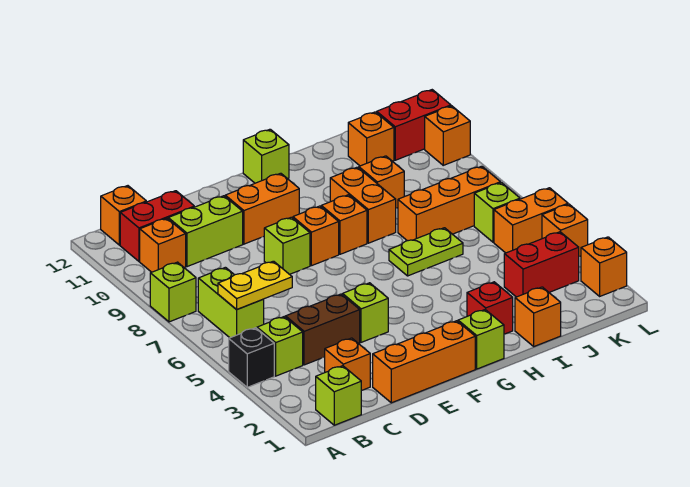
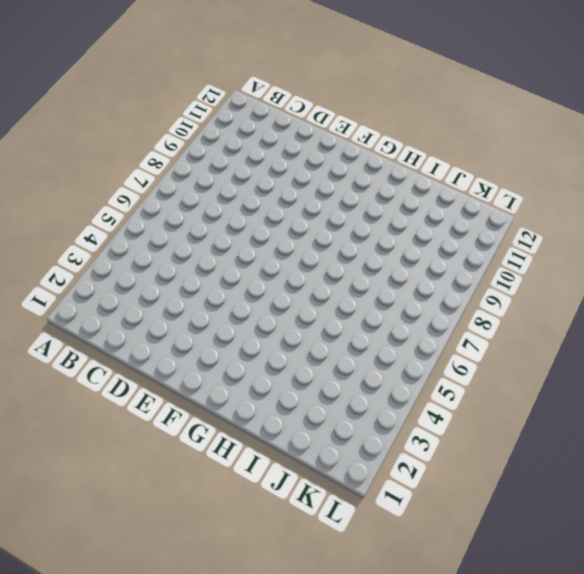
none -> black brick A4 level 1
none -> lime brick A8 level 1
none -> lime brick B1 level 1
none -> lime brick B4 level 1

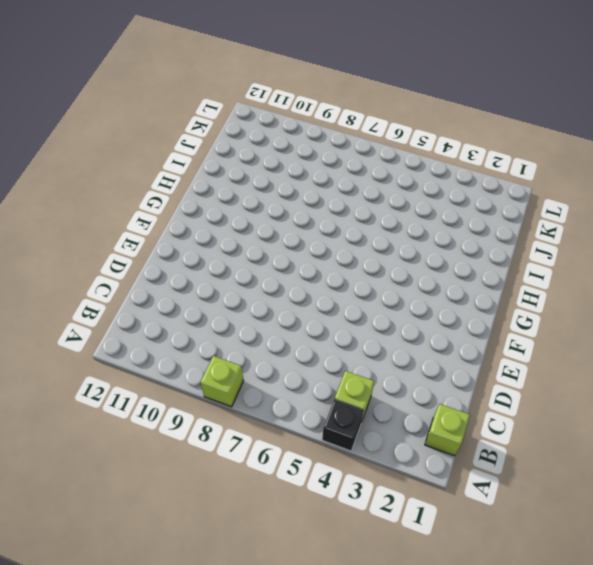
none -> lime brick B6:B7 level 1
none -> orange brick B10 level 1
none -> red brick B11:C11 level 1
none -> orange brick B12 level 1

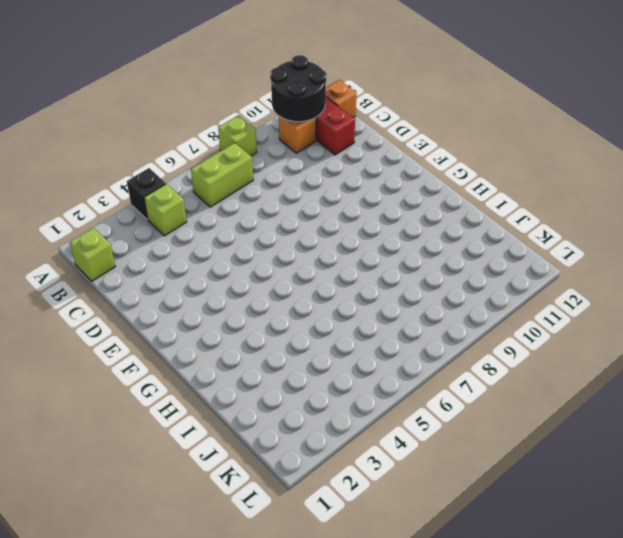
black round brick A10:B11 level 2 -> none
none -> orange brick C2 level 1
none -> brown brick C4:D4 level 1
none -> lime brick C10:D10 level 1
none -> orange brick D1:F1 level 1

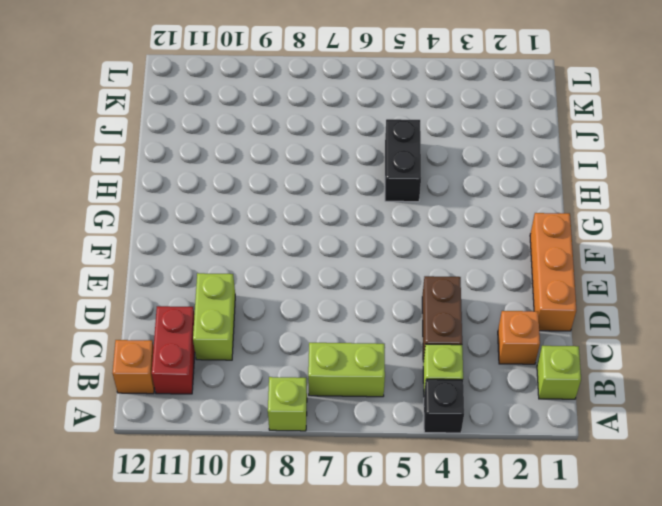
black brick H5:I5 level 1 -> none
none -> orange brick B10 level 1
none -> lime brick E4 level 1
none -> lime brick E8 level 1
none -> orange brick E10:F10 level 1

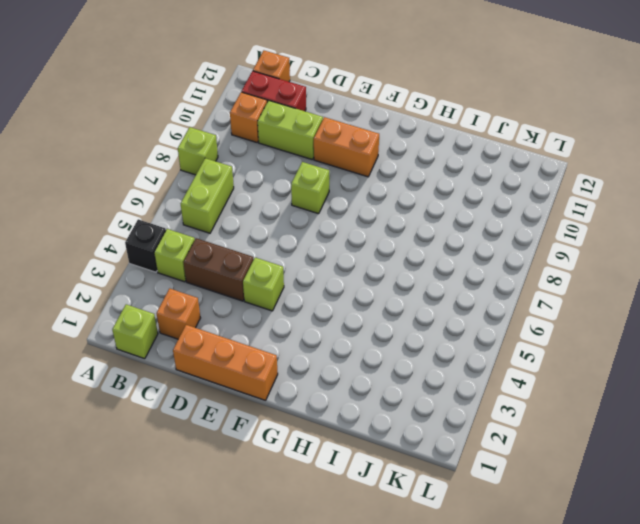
none -> orange brick F8 level 1
none -> lime brick G1 level 1
none -> orange brick G8 level 1
none -> lime brick G12 level 1

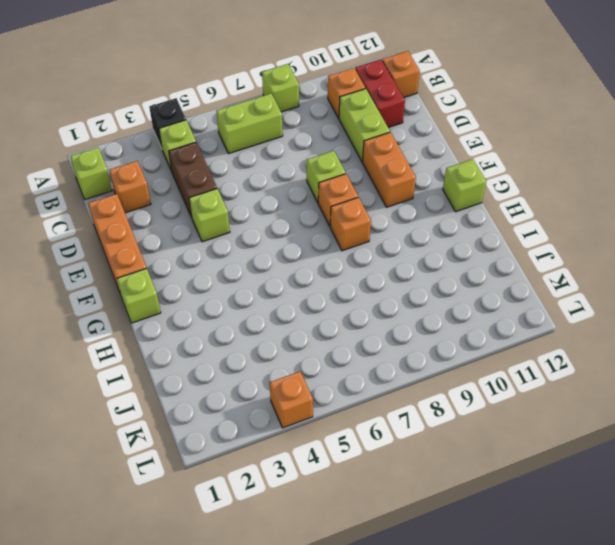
none -> red brick H2 level 1
none -> lime plate H6:I6 level 1
none -> orange brick H8:H9 level 1
none -> orange brick I1 level 1

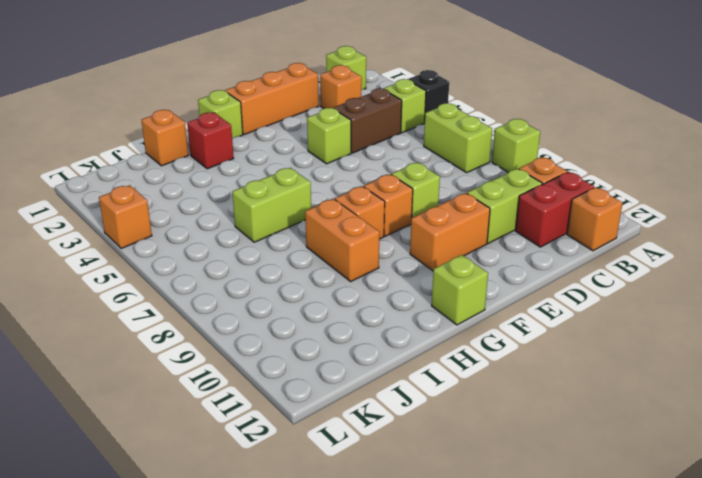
lime brick H6:I6 level 1 -> lime plate H6:I6 level 1
none -> orange brick I7:K7 level 1
none -> orange brick I9 level 1
none -> red brick J3:K3 level 1
none -> orange brick J11 level 1

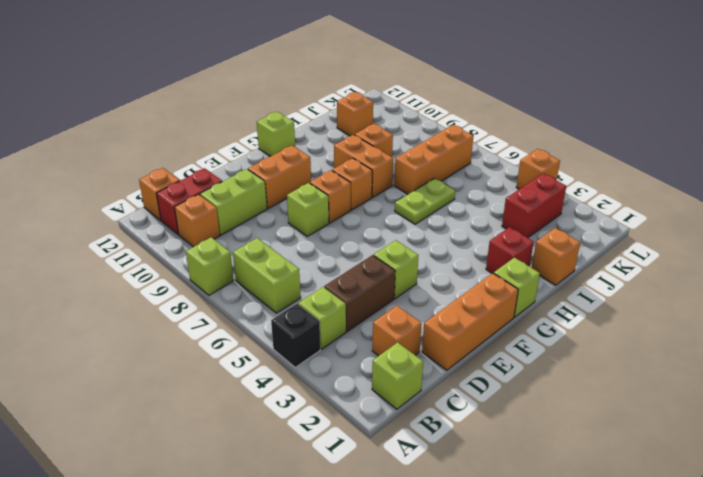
none -> orange brick K5:L5 level 1
none -> lime brick K6 level 1
none -> red brick K11:L11 level 1
none -> orange brick L2 level 1

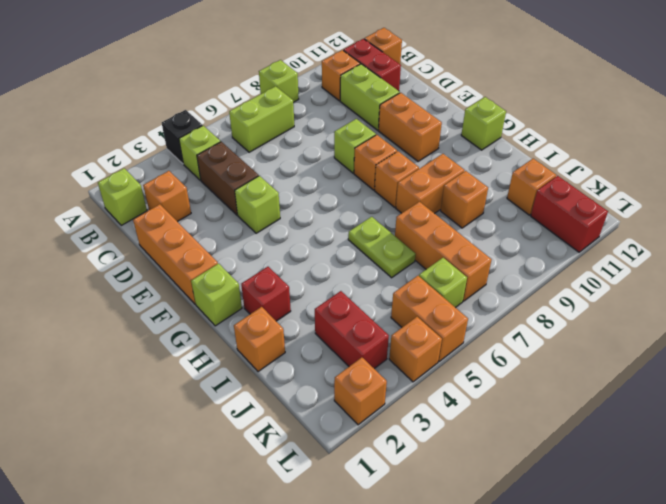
none -> orange brick L10 level 1
none -> yellow plate B6:C6 level 2

